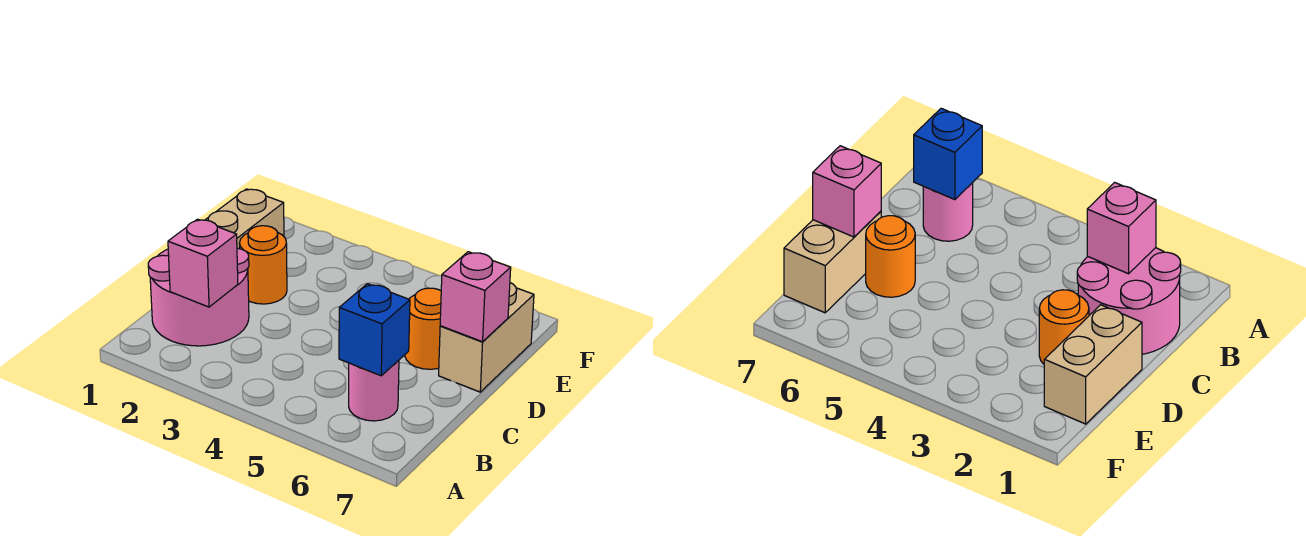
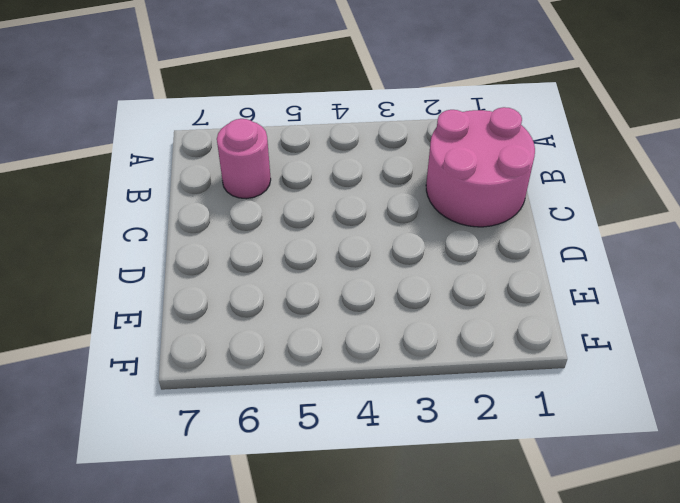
none -> tan brick D1:E1 level 1
none -> orange round brick D2 level 1

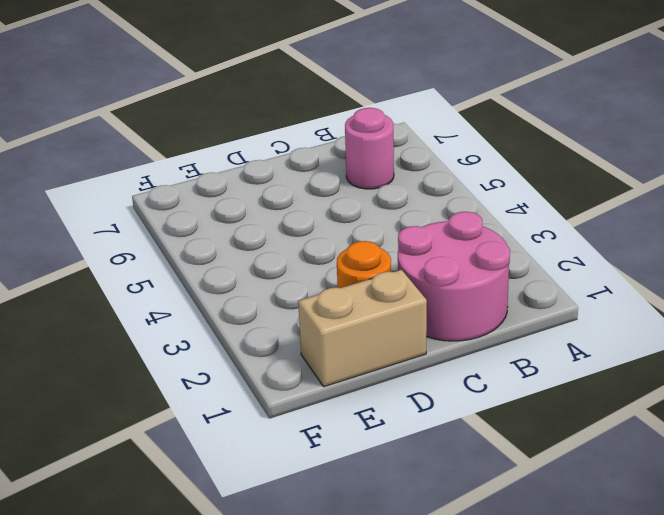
none -> orange round brick D6 level 1
none -> tan brick D7:E7 level 1

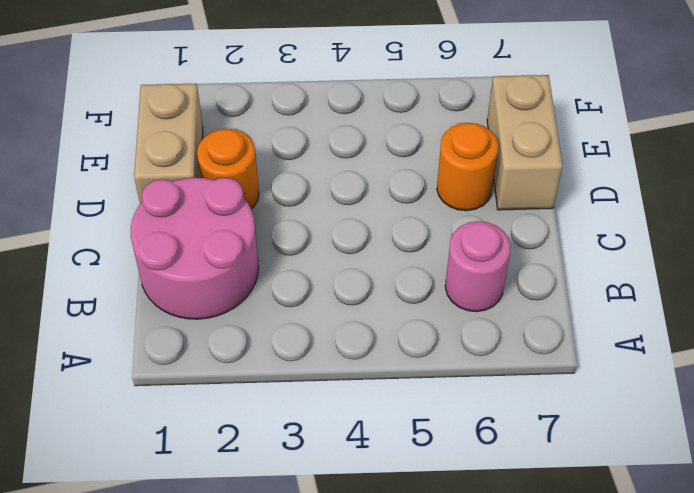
none -> pink brick B2 level 2
none -> blue brick B6 level 2

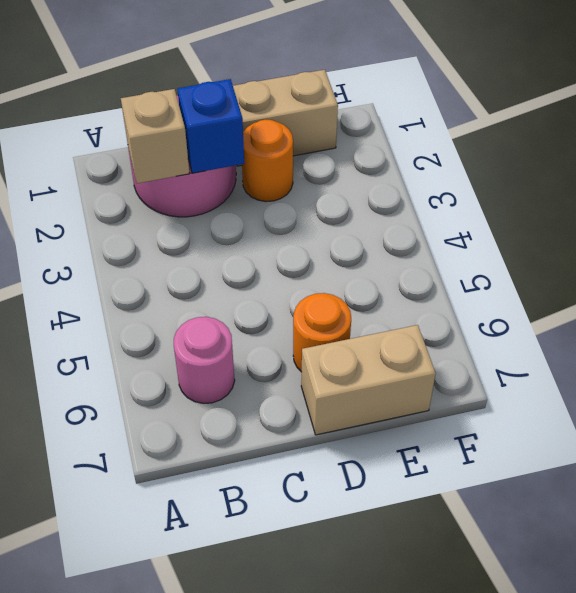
tan brick B2 level 2 -> pink brick B2 level 2
blue brick C2 level 2 -> blue brick B6 level 2
none -> pink brick D7 level 2

